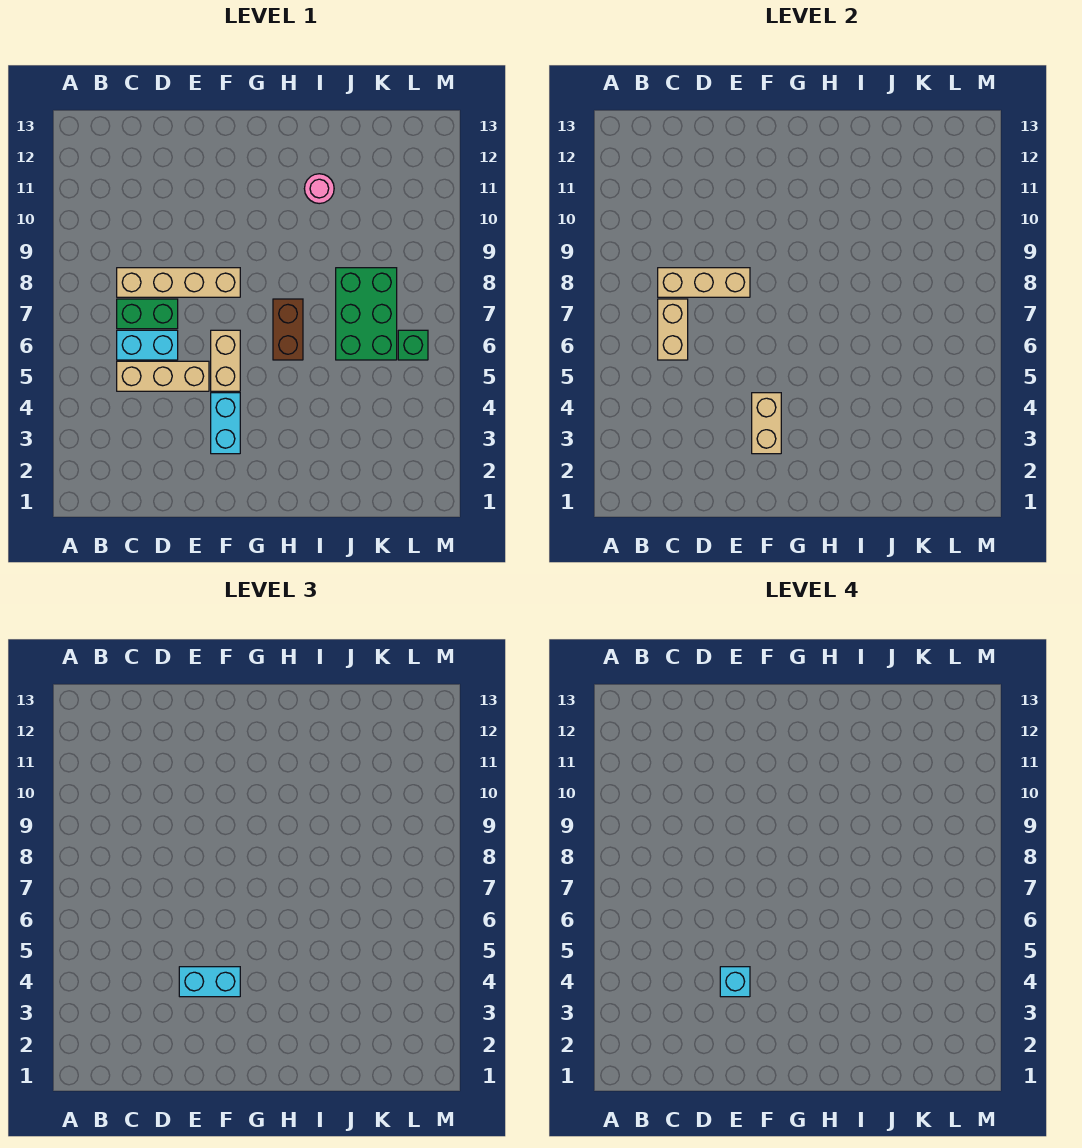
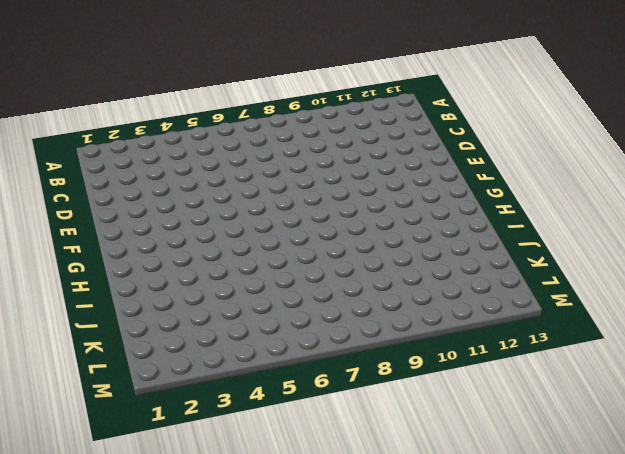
none -> tan brick C5:E5 level 1
none -> cyan brick C6:D6 level 1
none -> green brick C7:D7 level 1

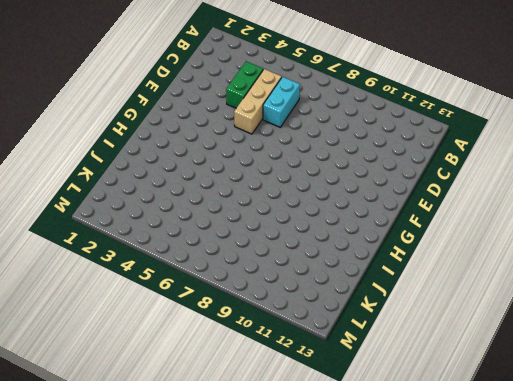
green brick C4:D4 level 1 -> green brick C7:D7 level 1
none -> tan brick C8:F8 level 1
none -> cyan brick F3:F4 level 1
none -> tan brick F5:F6 level 1

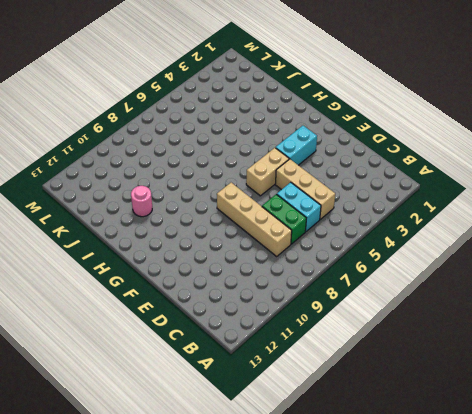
none -> brown brick H6:H7 level 1
none -> green brick J6:K8 level 1
none -> green brick L6 level 1

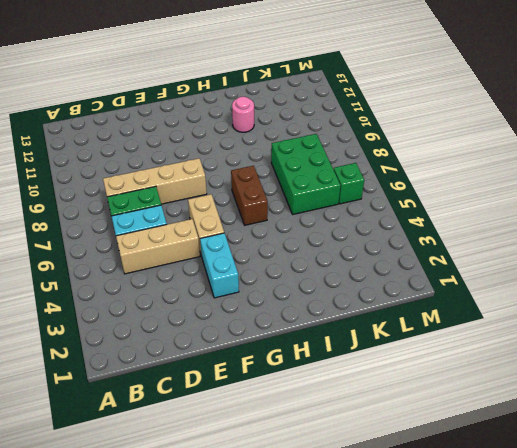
none -> tan brick C6:C7 level 2
none -> tan brick C8:E8 level 2
none -> tan brick F3:F4 level 2

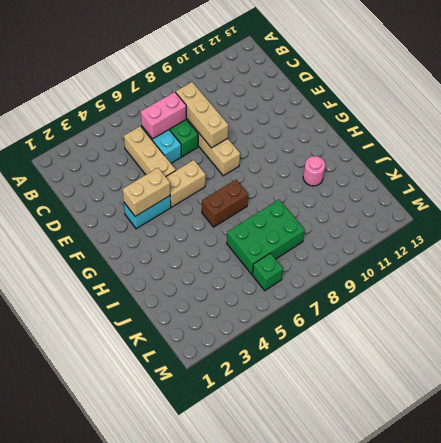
pink brick C6:C7 level 2 -> tan brick C6:C7 level 2
none -> cyan brick E4:F4 level 3
none -> cyan brick E4 level 4

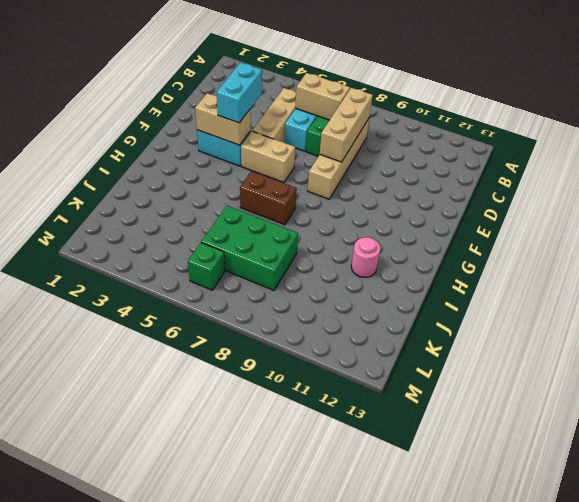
none -> cyan brick E4 level 4

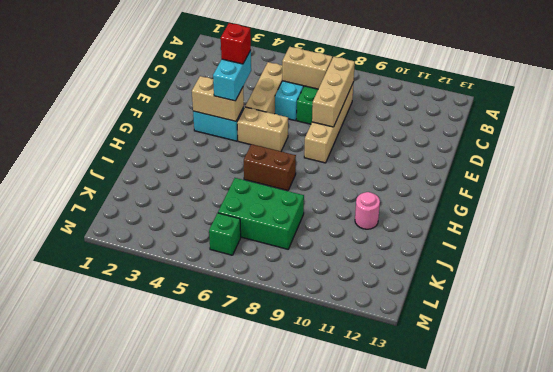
red brick E4 level 4 -> cyan brick E4 level 4

